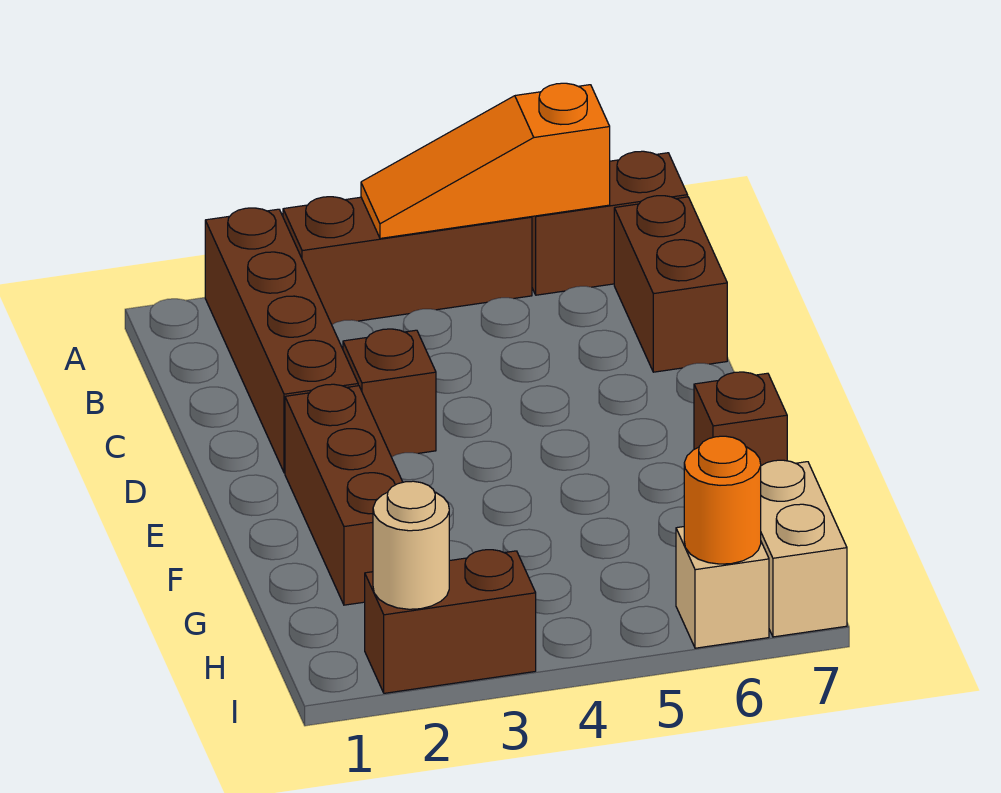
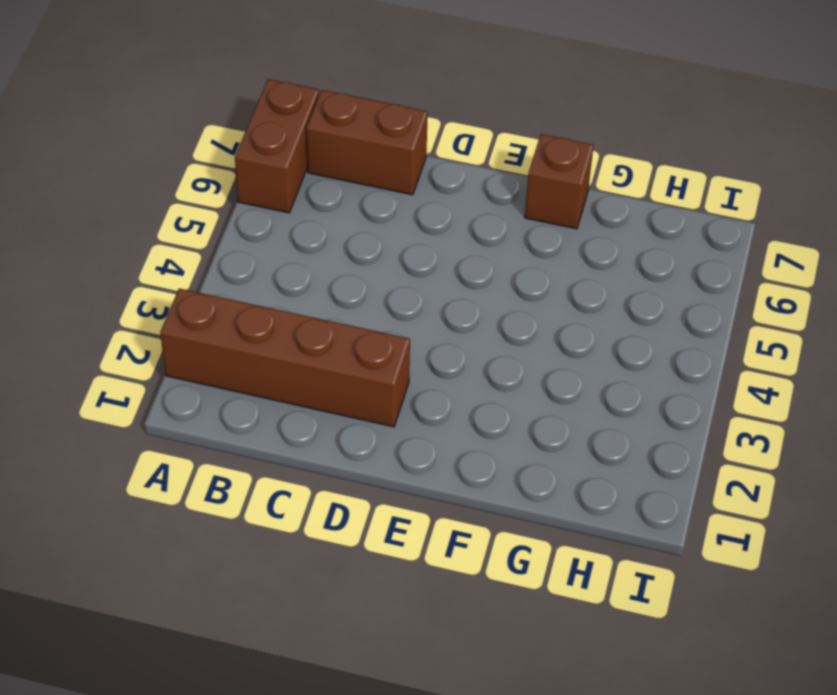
none -> brown brick A3:A5 level 1
none -> brown brick D3 level 1
none -> brown brick E2:G2 level 1

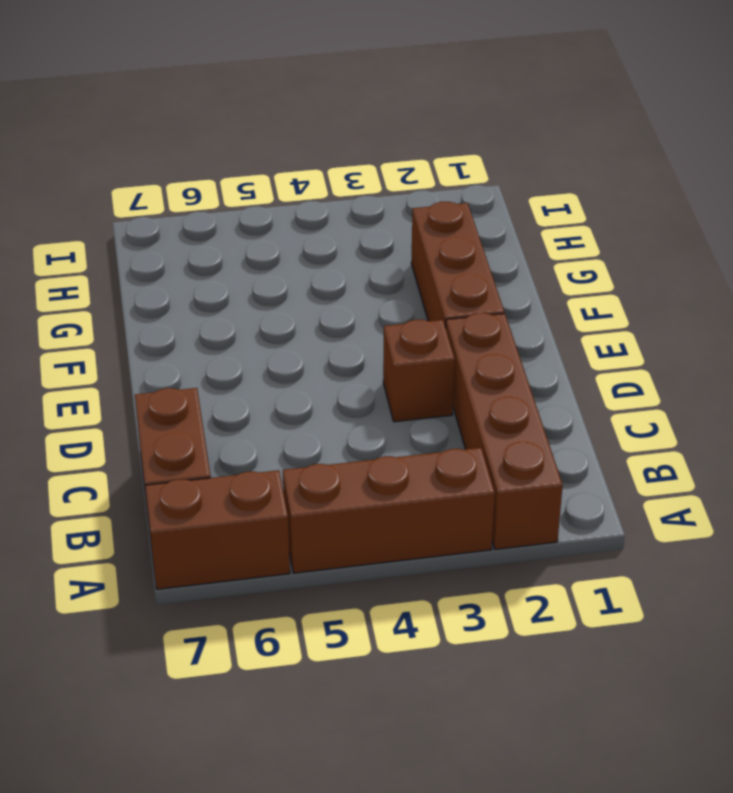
none -> brown brick F7 level 1
none -> tan brick H7:I7 level 1
none -> brown brick I2:I3 level 1

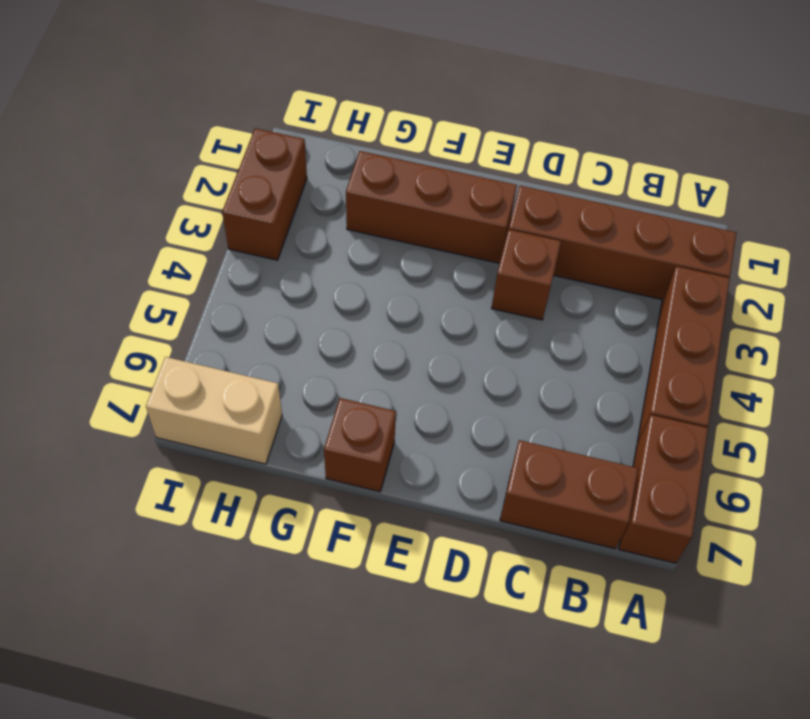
none -> tan brick I6 level 1
none -> orange slope A4:A6 level 2 top 6
none -> tan round brick I2 level 2

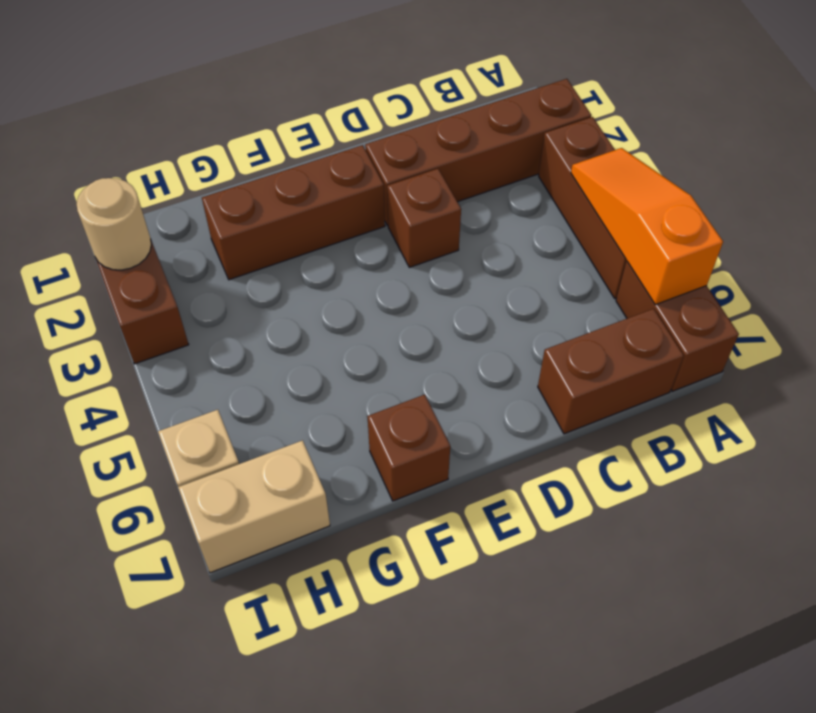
none -> orange round brick I6 level 2

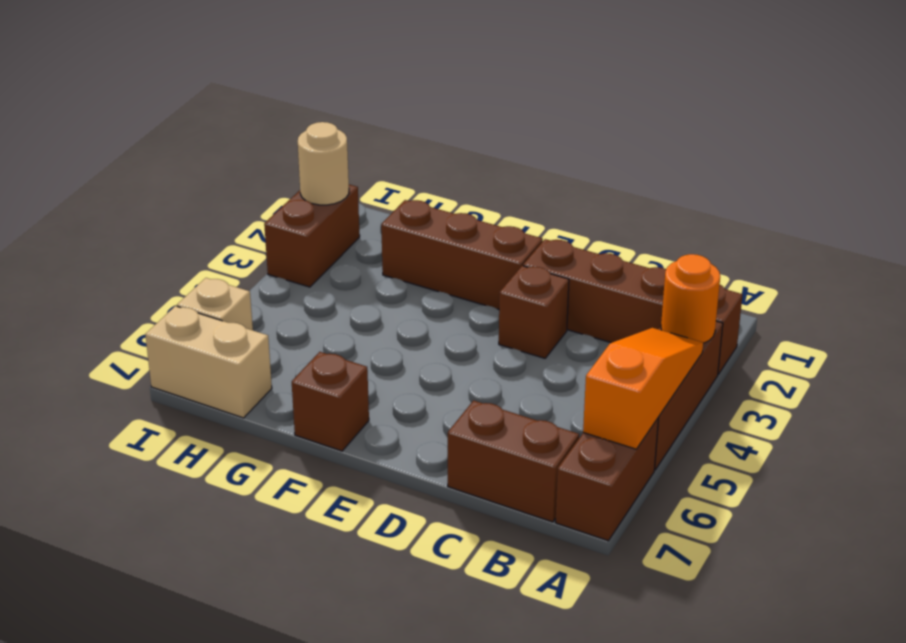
orange round brick A3 level 2 -> orange round brick I6 level 2

